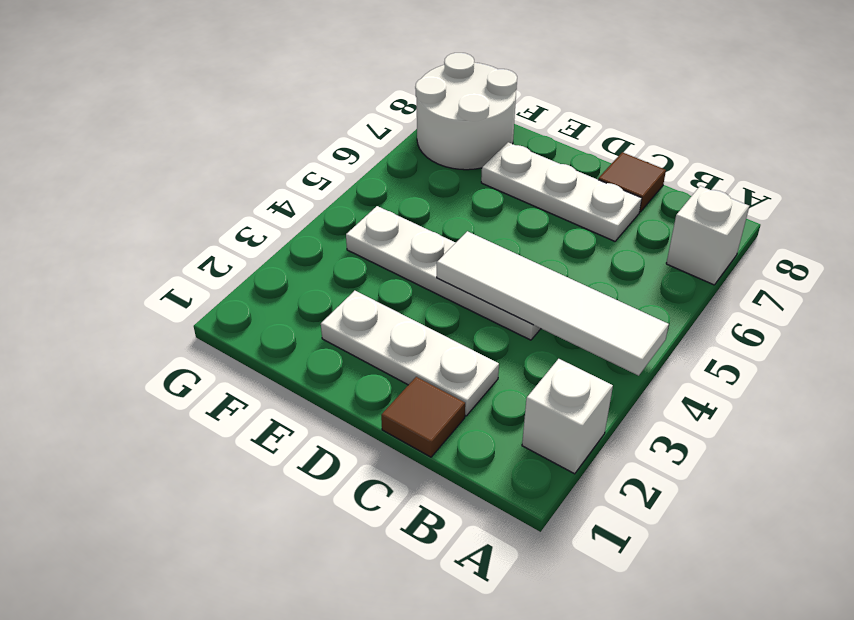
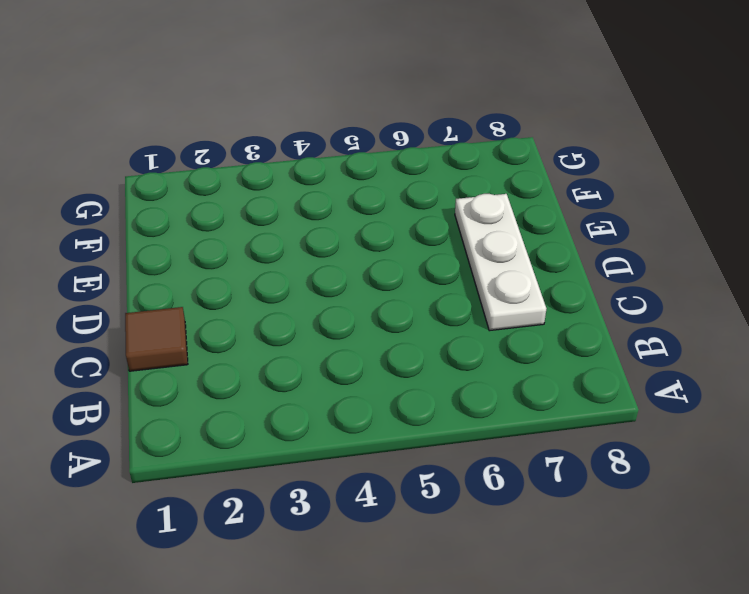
none -> white brick A2 level 1
none -> white brick A7 level 1

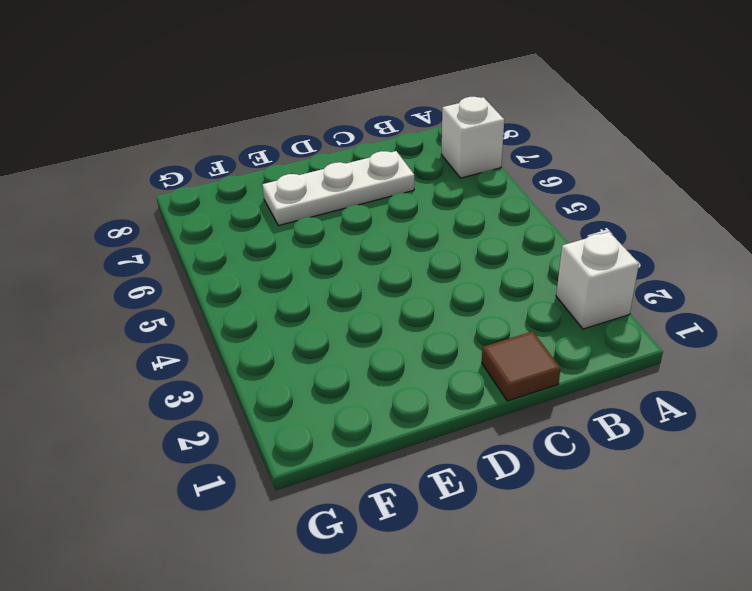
none -> white plate C2:E2 level 1
none -> white plate C4:F4 level 1

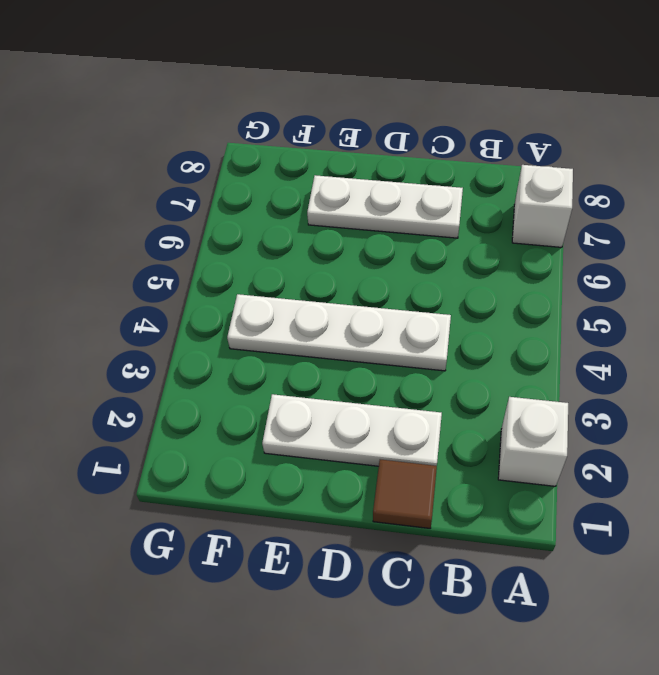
none -> brown tile C8 level 1
none -> white round brick F7:G8 level 1

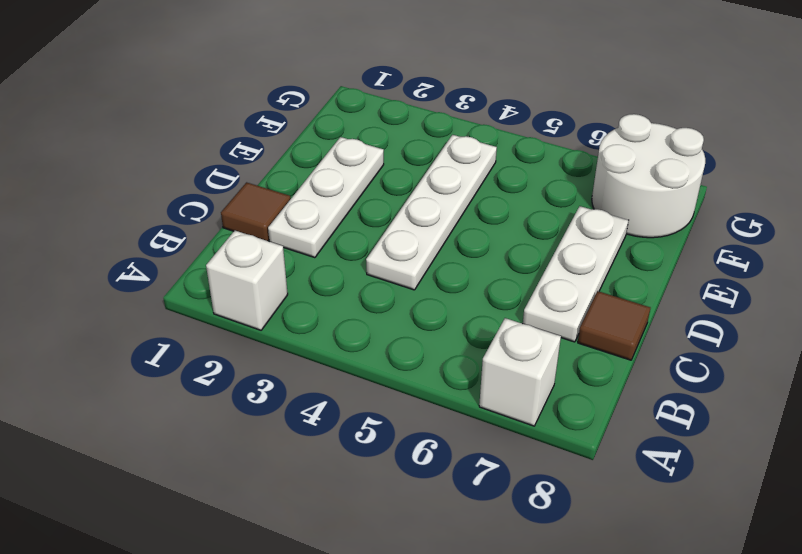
none -> white tile A4:D4 level 2

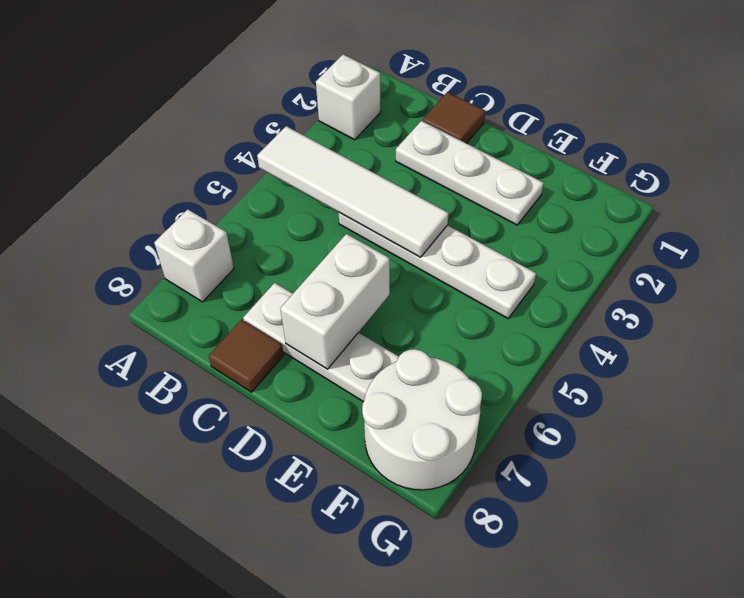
white brick D6:D7 level 2 -> none

